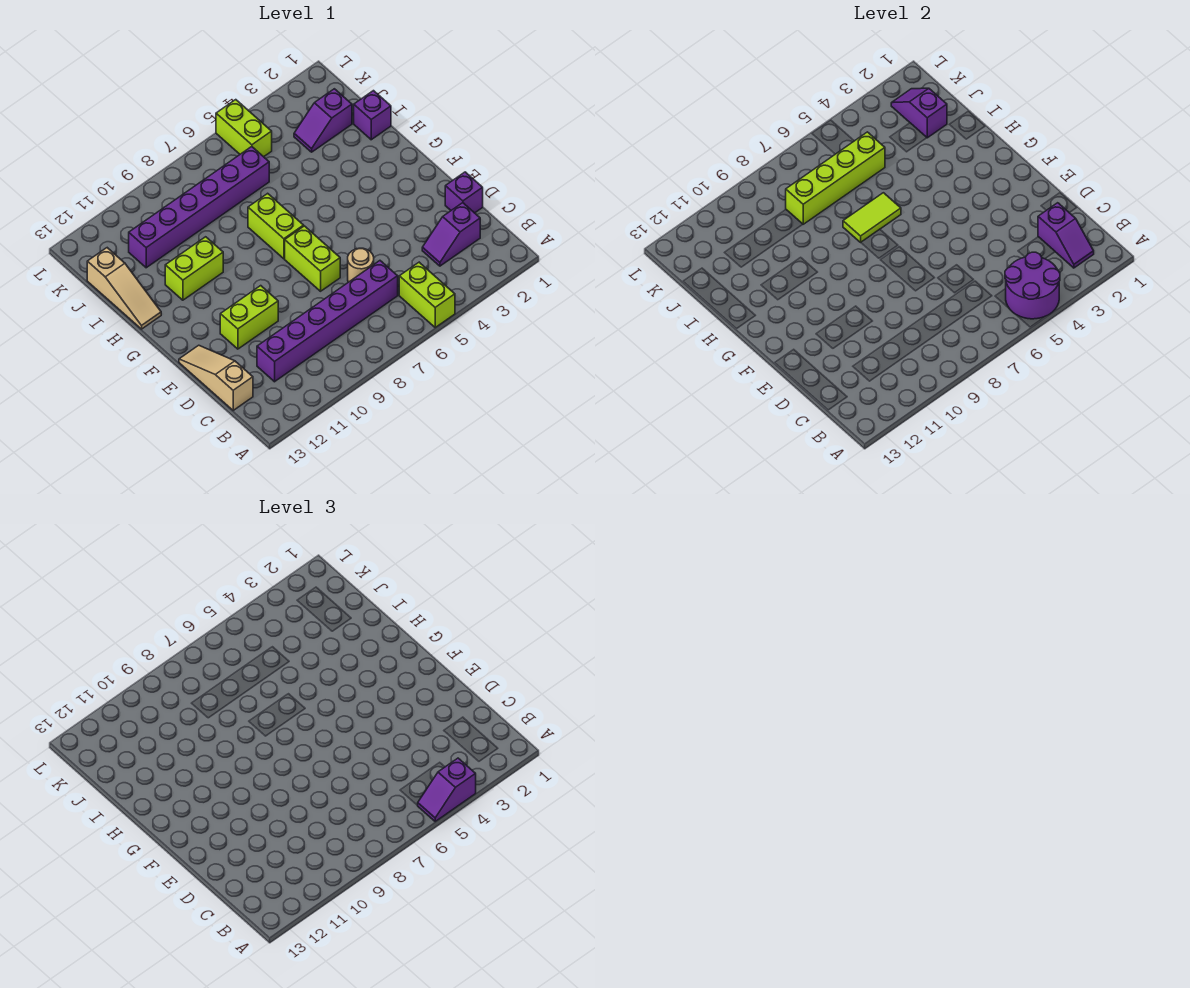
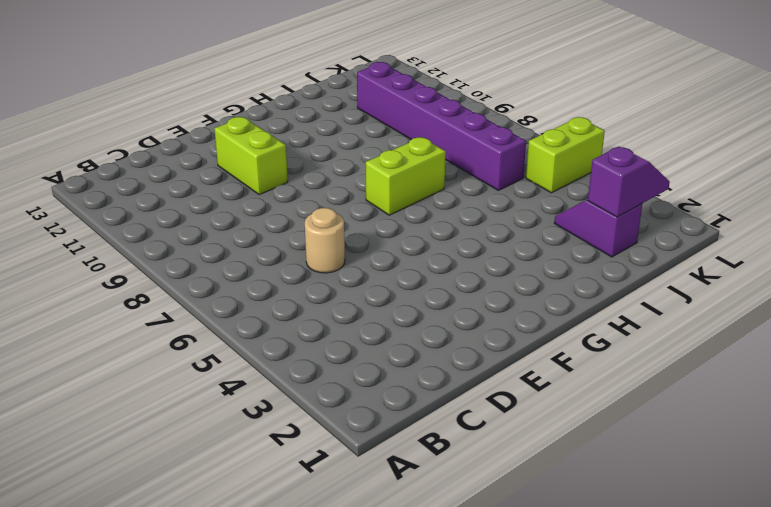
none -> lime brick A5:B5 level 1
none -> purple slope C2:C3 level 1 top 2
none -> purple brick C6:C11 level 1

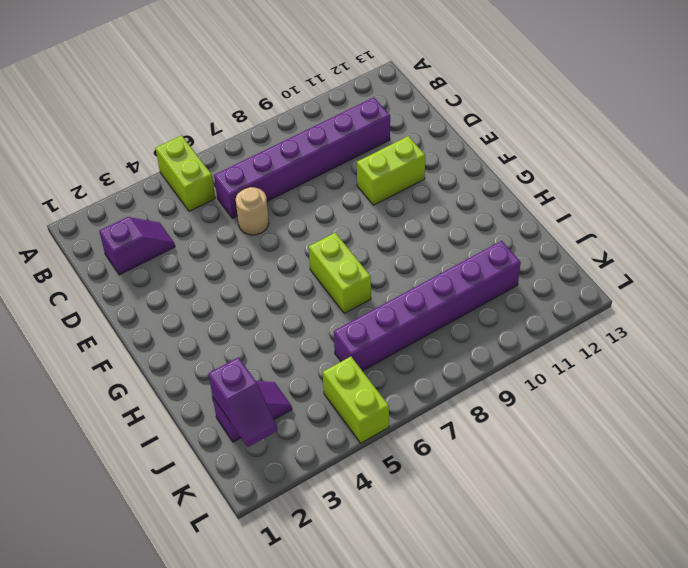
none -> tan slope C13:E13 level 1 top C
none -> purple brick D1 level 1
none -> lime brick E7:F7 level 1

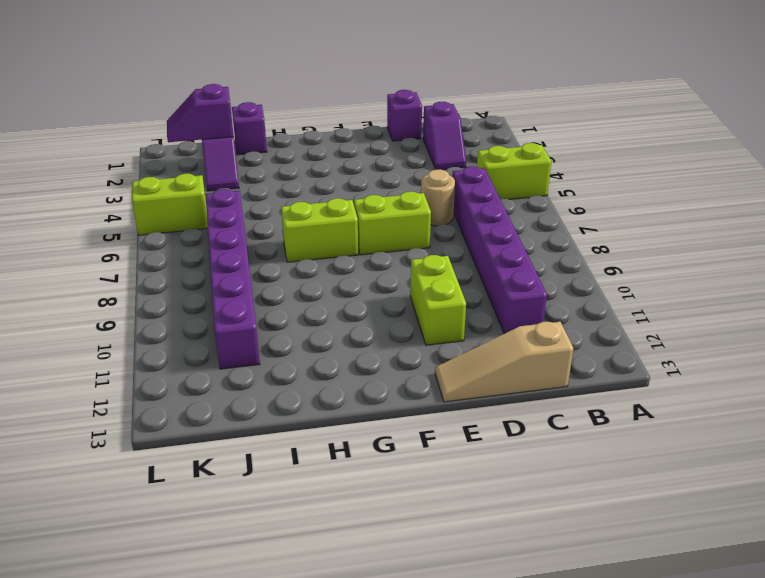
none -> lime brick H10:H11 level 1
none -> tan slope H13:J13 level 1 top J
none -> purple round brick A4:B5 level 2

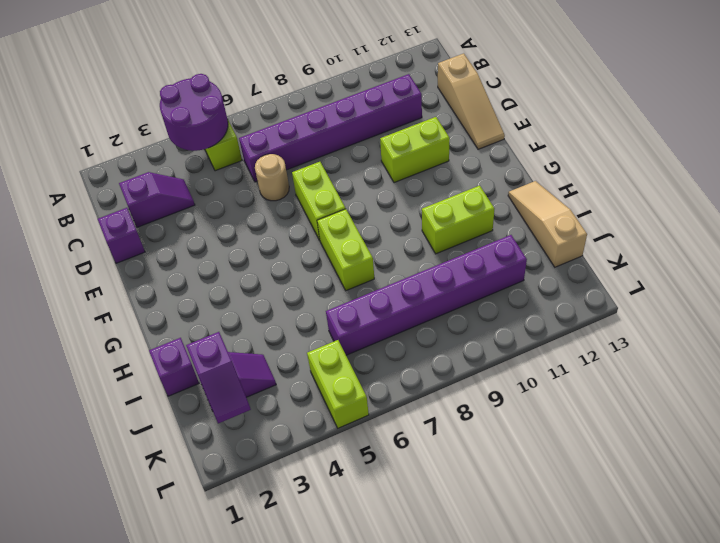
none -> purple slope B2:C2 level 2 top C
none -> lime tile H6:H7 level 2
none -> lime brick J5:J8 level 2

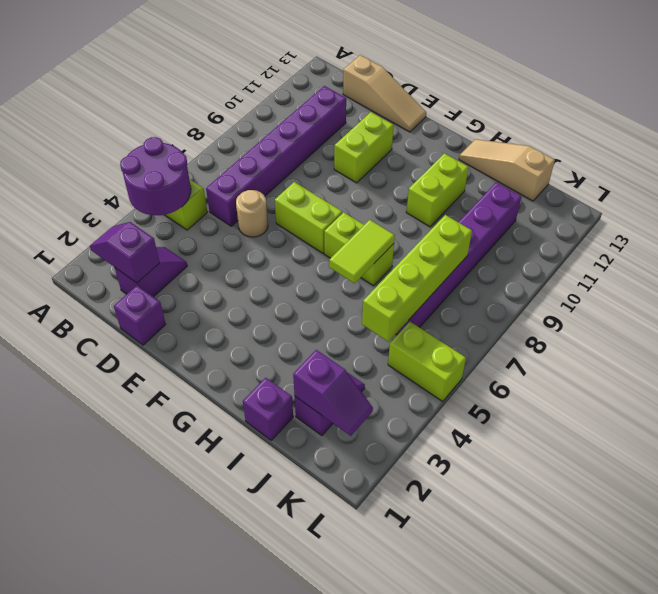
none -> purple slope A4:A5 level 3 top 4

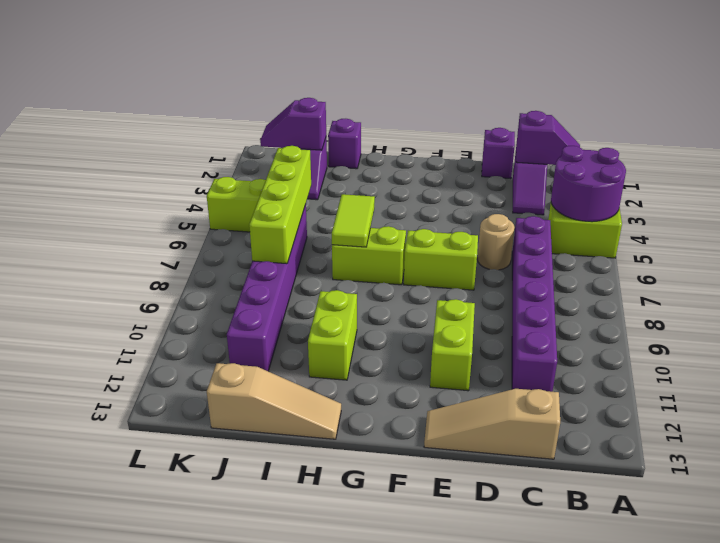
none -> purple slope A4:A5 level 3 top 4

